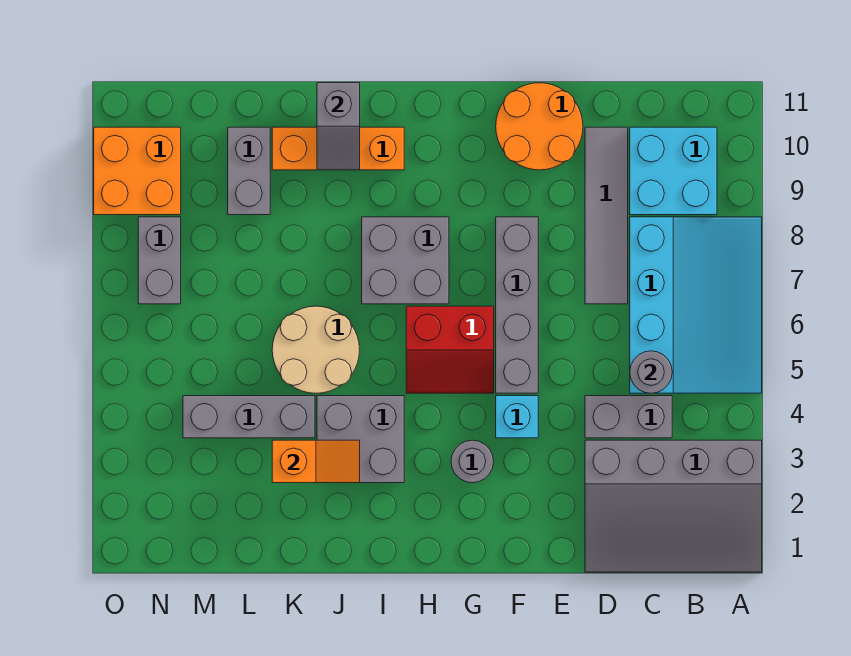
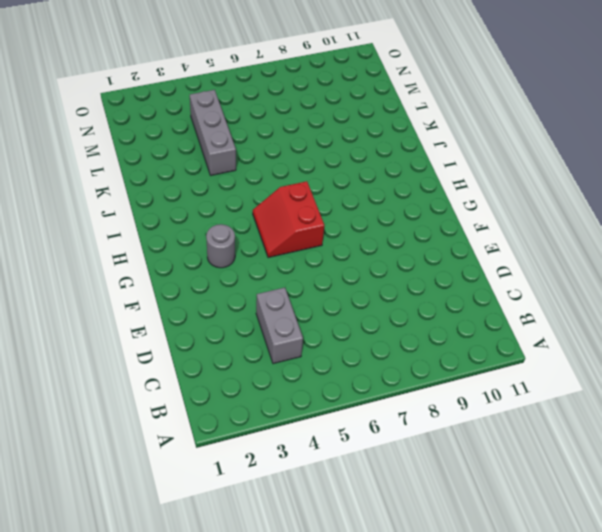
none -> grey slope A1:D3 level 1 top 3
none -> cyan slope A5:C8 level 1 top C
none -> cyan brick B9:C10 level 1

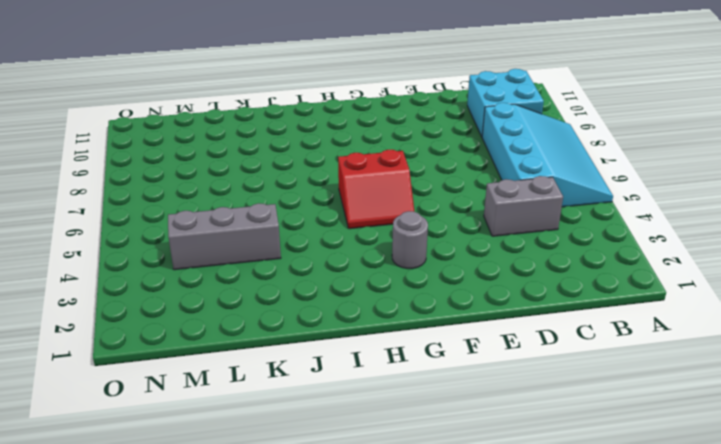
none -> grey slope A1:D3 level 1 top 3
none -> grey tile D7:D10 level 1
none -> orange round brick E10:F11 level 1

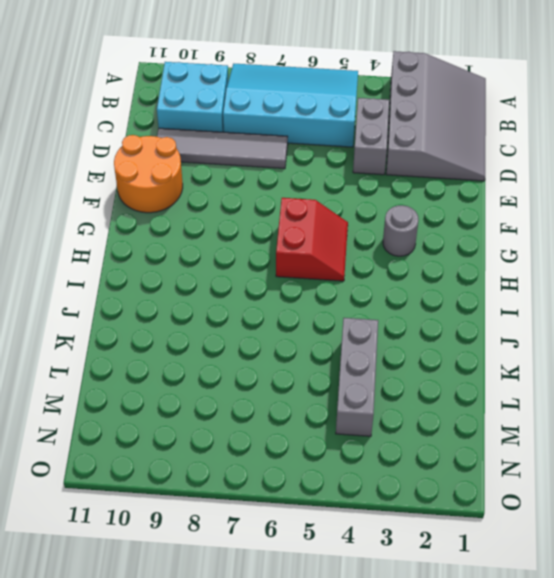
none -> cyan brick F4 level 1
none -> grey brick F5:F8 level 1
none -> grey brick H7:I8 level 1

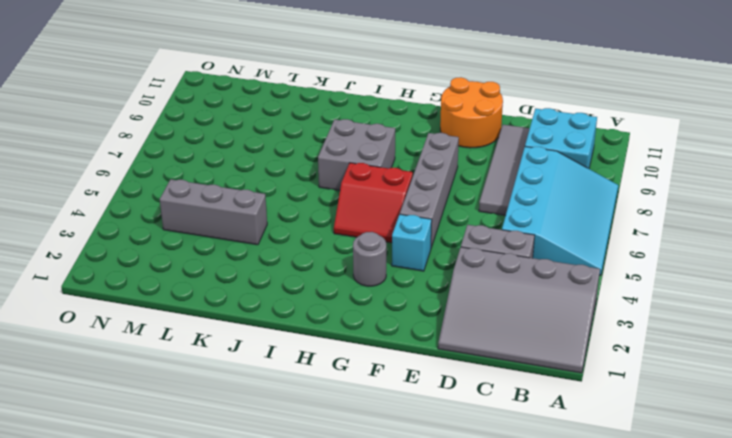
none -> grey brick I3:J4 level 1
none -> orange brick I10:K10 level 1
none -> tan round brick J5:K6 level 1

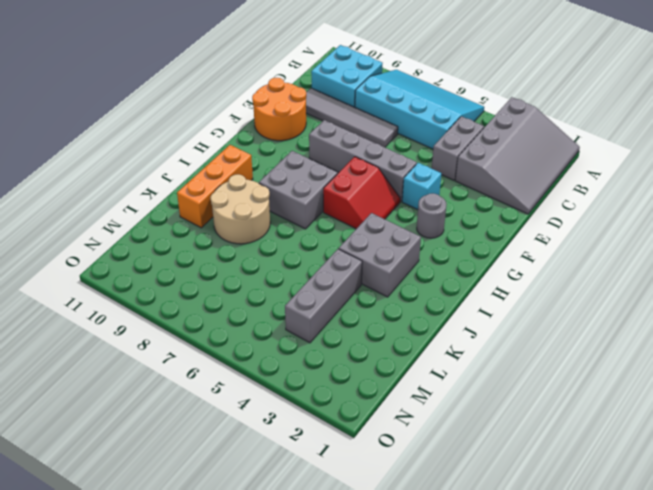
tan round brick J8:K9 level 1 -> tan round brick J5:K6 level 1
none -> grey brick L9:L10 level 1
none -> grey brick N7:N8 level 1
none -> orange brick N9:O10 level 1

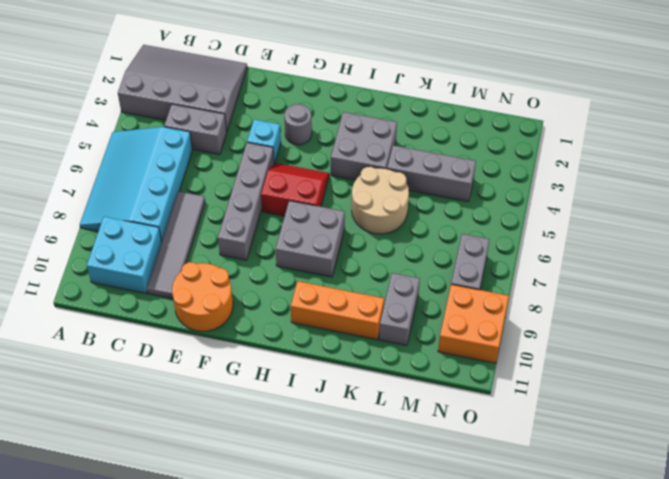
none -> grey round brick C5 level 2
none -> orange slope J3:K3 level 2 top K
none -> grey slope J10:J11 level 2 top 11

